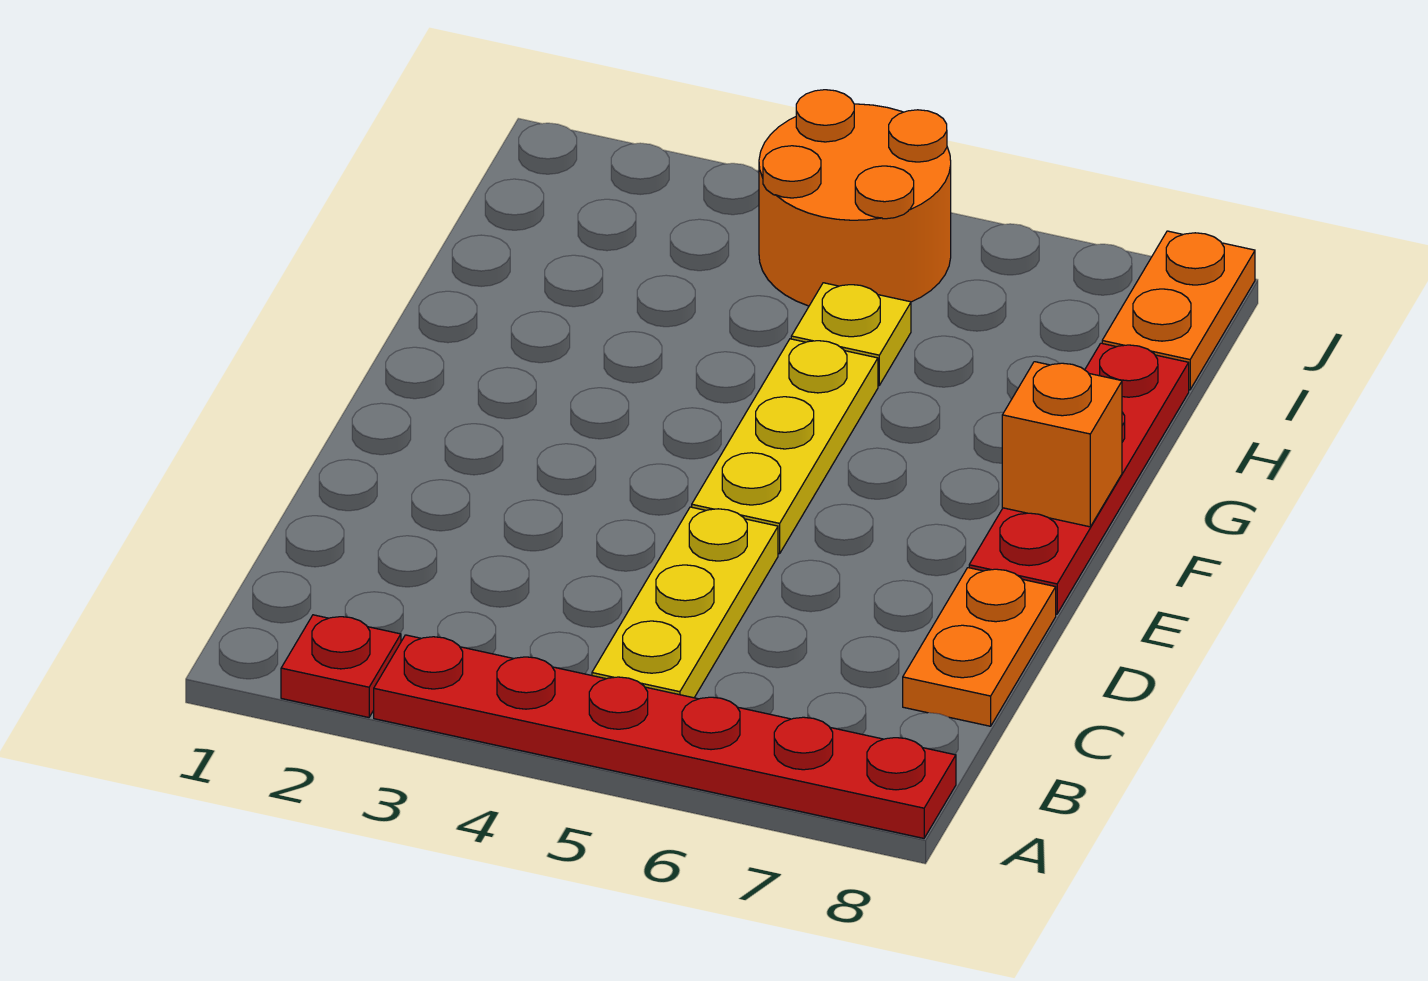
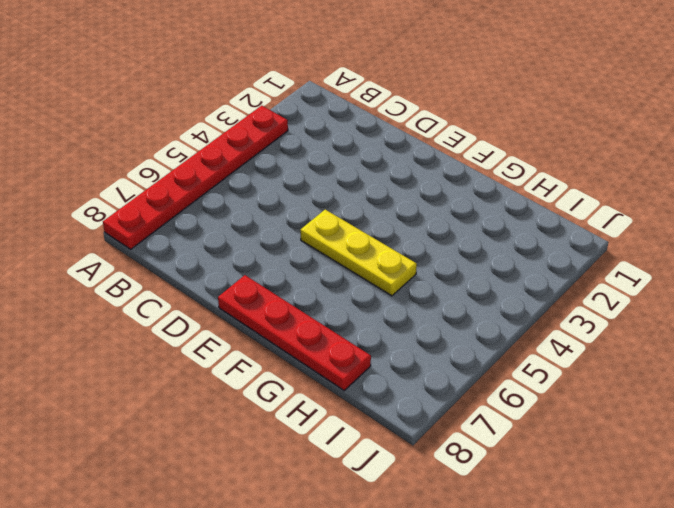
none -> red plate A2 level 1
none -> yellow plate B5:D5 level 1

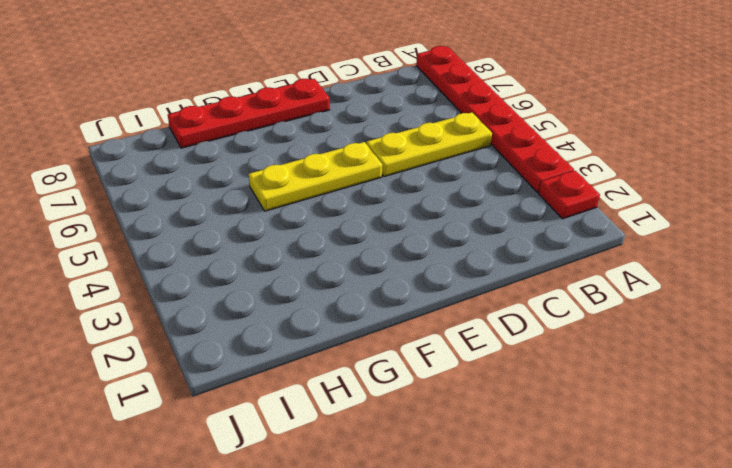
none -> orange plate C8:D8 level 1
none -> yellow plate H5 level 1

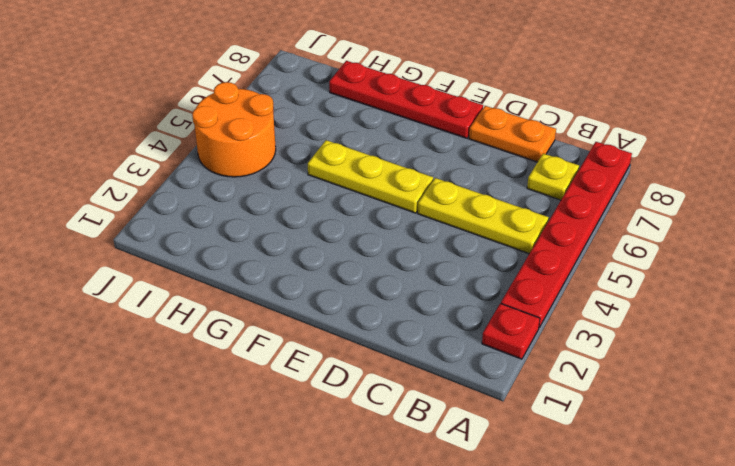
yellow plate B7 level 1 -> yellow plate H5 level 1
none -> orange plate I8:J8 level 1
none -> orange brick F8 level 2

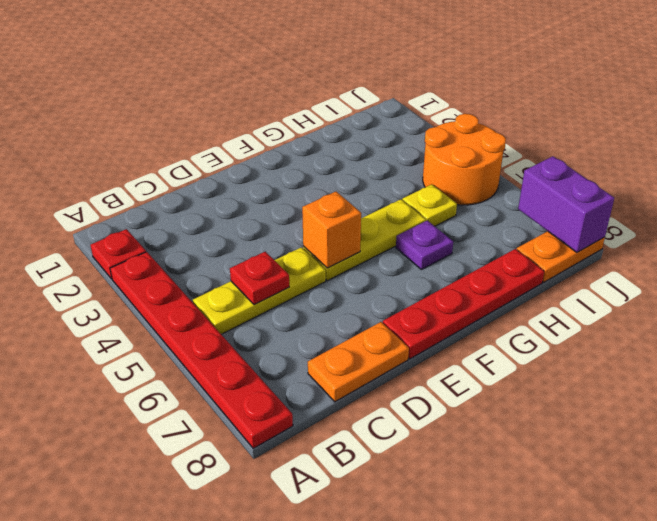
red plate C5 level 2 -> none
orange brick E5 level 2 -> orange brick F8 level 2
purple plate G6 level 1 -> none
purple brick J7:J8 level 2 -> none

